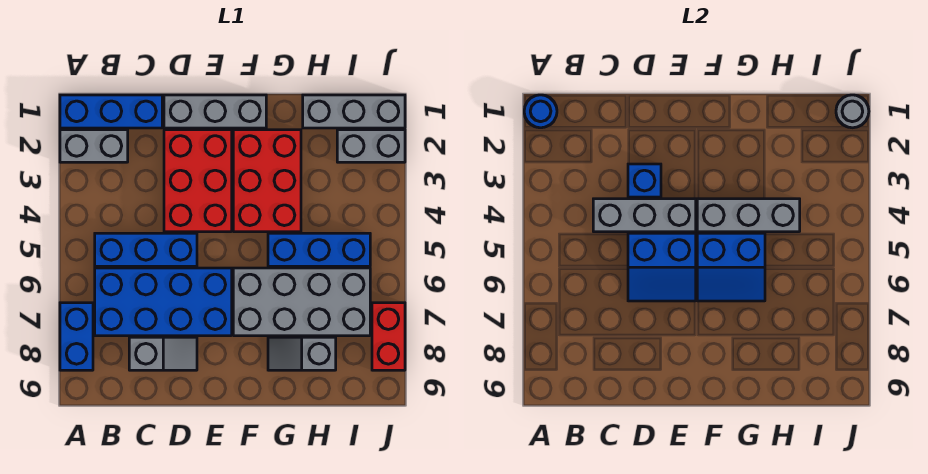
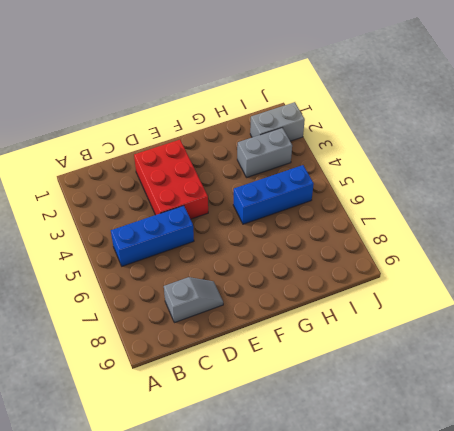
grey brick H3:I3 level 1 -> grey brick A2:B2 level 1
none -> blue brick A1:C1 level 1
none -> blue brick A7:A8 level 1
none -> blue brick B6:E7 level 1

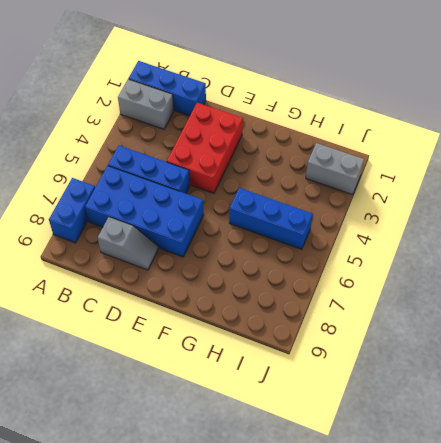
none -> grey brick D1:F1 level 1
none -> red brick F2:G4 level 1
none -> grey brick F6:I7 level 1

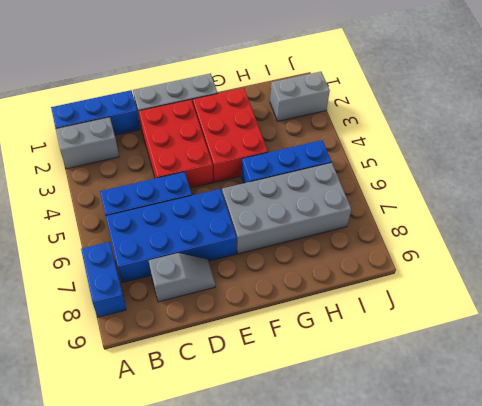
none -> grey slope G8:H8 level 1 top H
none -> grey brick H1:J1 level 1
none -> red brick J7:J8 level 1

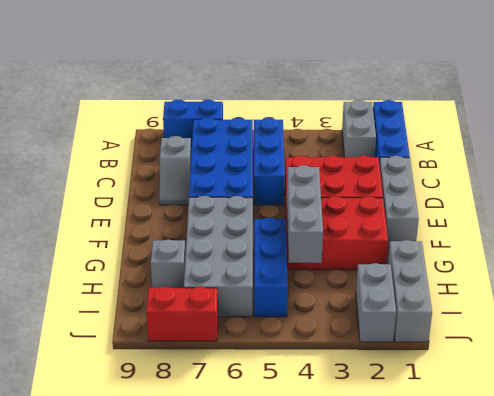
none -> blue round brick A1 level 2
none -> grey brick C4:E4 level 2
none -> blue brick D3 level 2

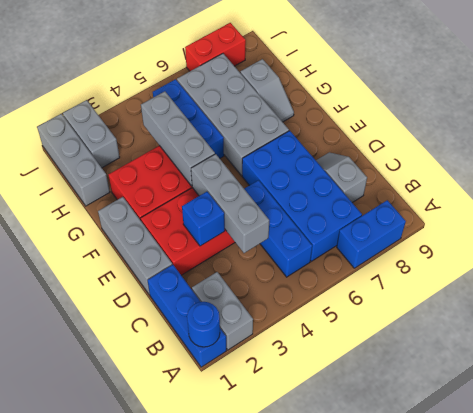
none -> blue slope D5:E6 level 2 top 5
none -> blue slope F5:G6 level 2 top 5
none -> grey round brick J1 level 2

